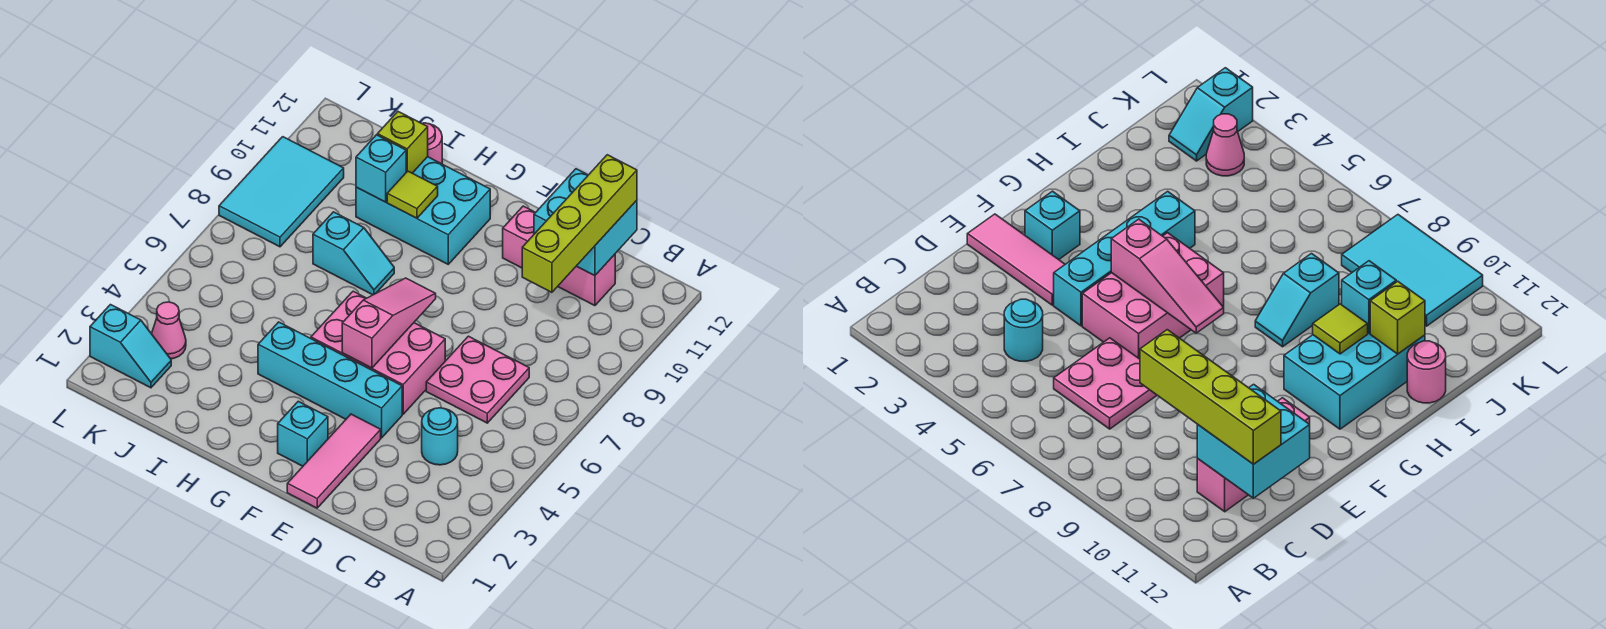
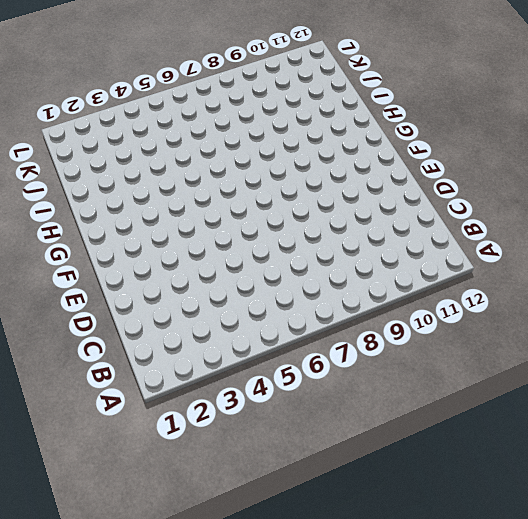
none -> cyan round brick C4 level 1
none -> pink plate C6:D7 level 1
none -> pink brick C11:E11 level 1

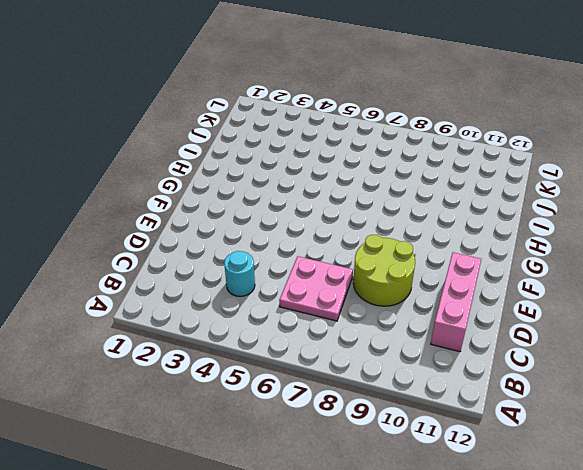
lime round brick D8:E9 level 1 -> none
none -> pink tile E1:E3 level 1
none -> cyan brick E4:H4 level 1
none -> pink brick E5:G6 level 1

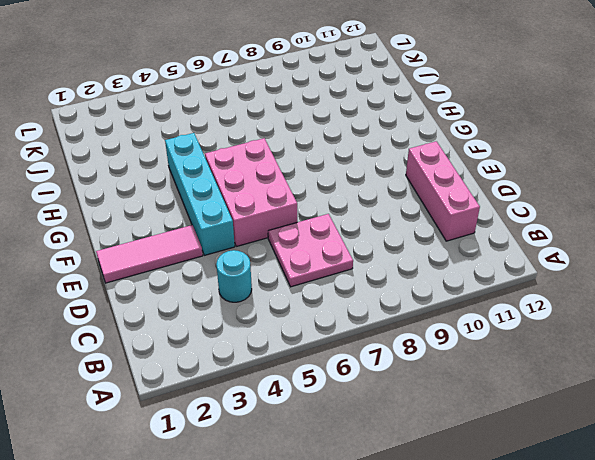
none -> cyan brick F2 level 1
none -> cyan brick G10:I11 level 1
none -> cyan slope H8:I8 level 1 top I

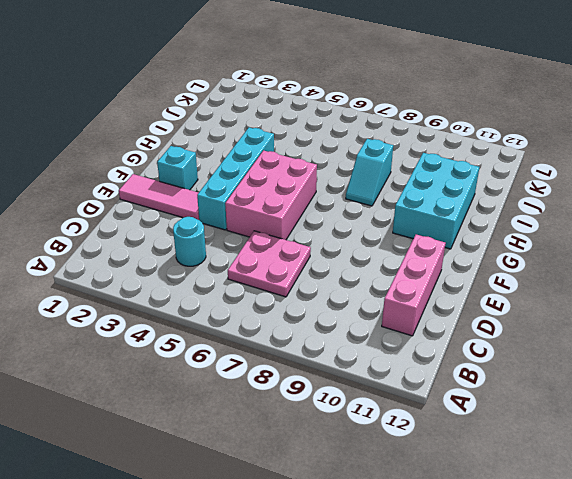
none -> pink round brick I12 level 1
none -> cyan slope K2:L2 level 1 top L
none -> pink cone K3 level 1

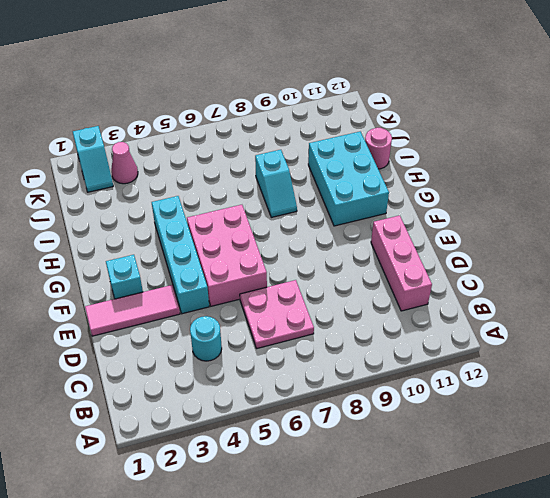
none -> cyan tile K8:L10 level 1
none -> cyan brick C11:D12 level 2
none -> pink slope F5:F7 level 2 top 5

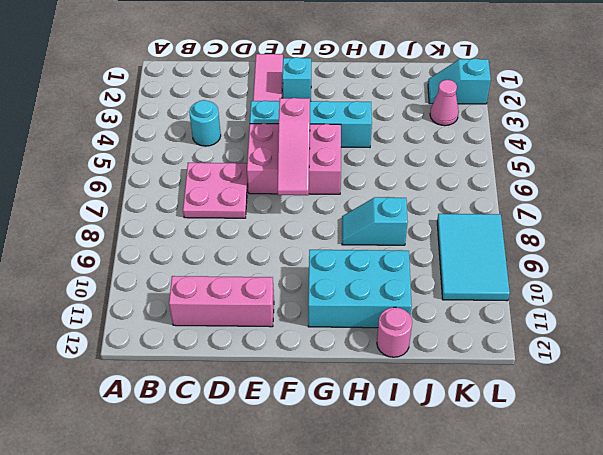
none -> cyan brick C11:D12 level 2
none -> lime tile H10 level 2
none -> cyan brick I10 level 2

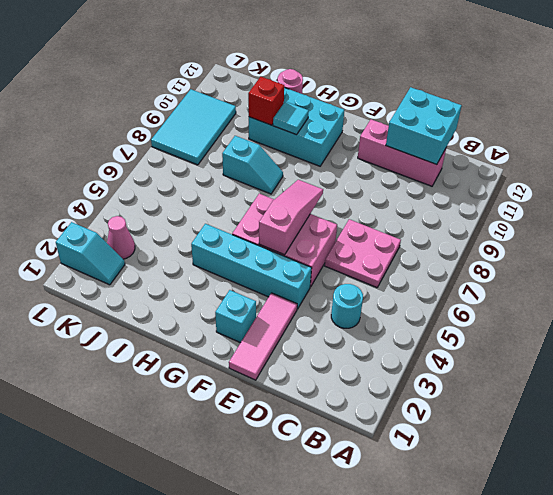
cyan tile H10 level 2 -> lime tile H10 level 2
red brick I10 level 2 -> cyan brick I10 level 2
none -> lime brick I11 level 2
none -> lime brick C9:C12 level 3

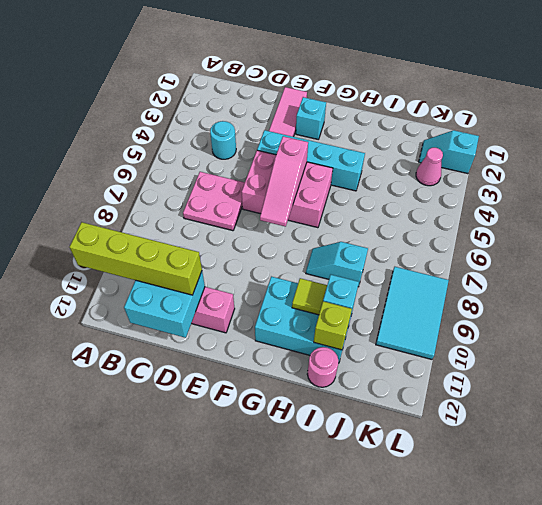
lime brick A11:D11 level 3 -> lime brick C9:C12 level 3

